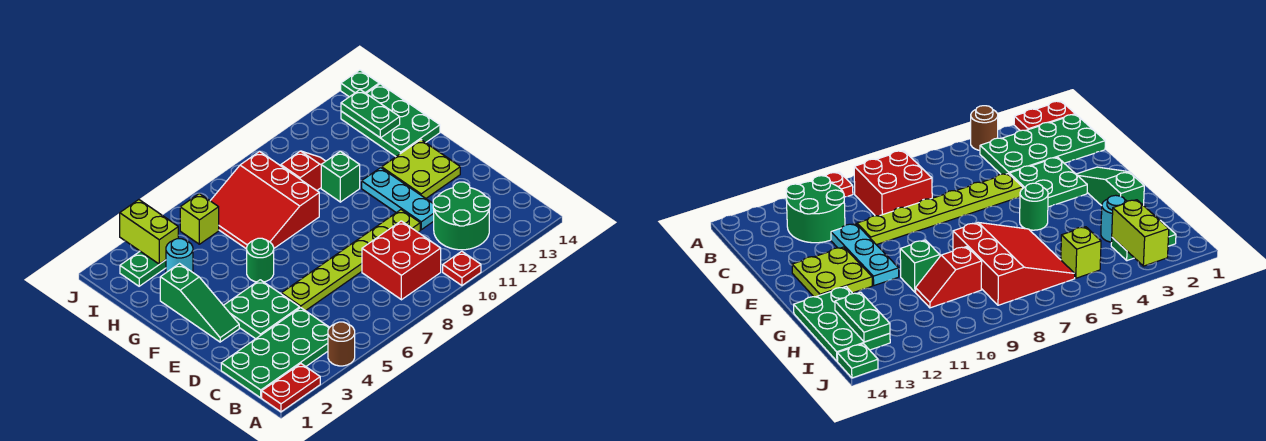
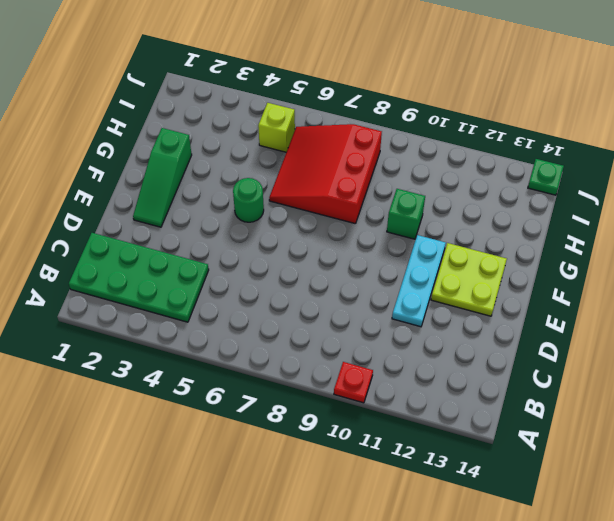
none -> red plate A1:A2 level 1
none -> brown round brick A4 level 1
none -> red brick B8:C9 level 1

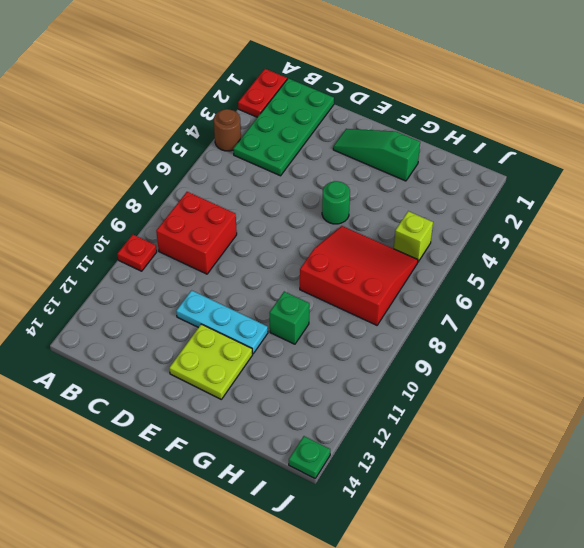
none -> green round brick B11:C12 level 1
none -> green plate D3:E4 level 1
none -> lime plate D5:D10 level 1

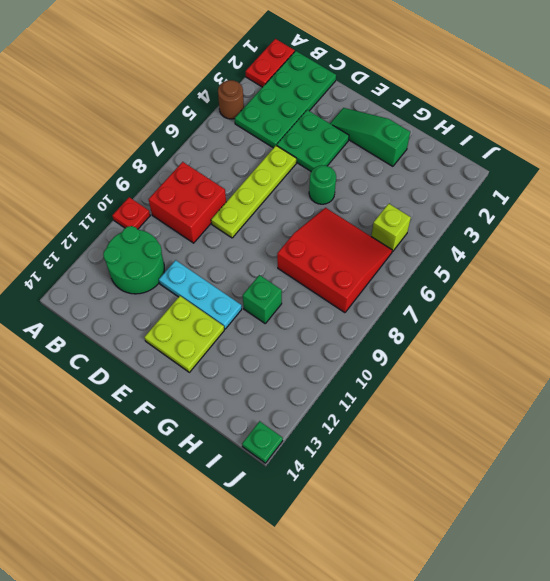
lime plate D5:D8 level 1 -> lime plate D5:D10 level 1
none -> green plate G13:I14 level 1
none -> cyan round brick H3 level 1
none -> red slope H9:H10 level 1 top 9

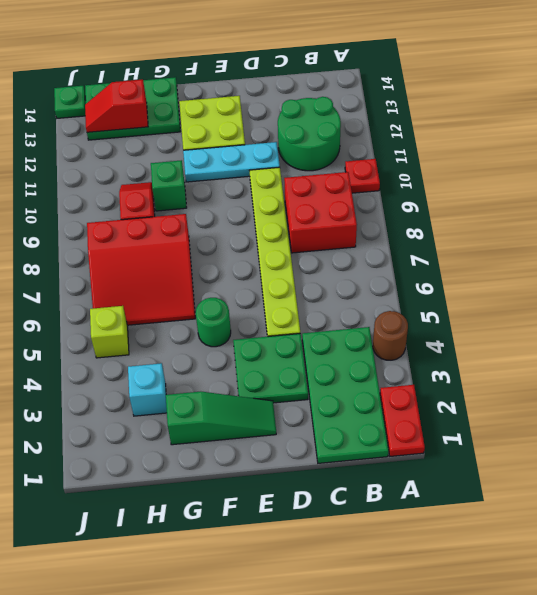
cyan brick H3 level 1 -> cyan round brick H3 level 1
red slope H13:I13 level 2 top H -> green plate H13:I13 level 2
none -> green plate I2:I3 level 1
none -> lime brick I3:J3 level 2

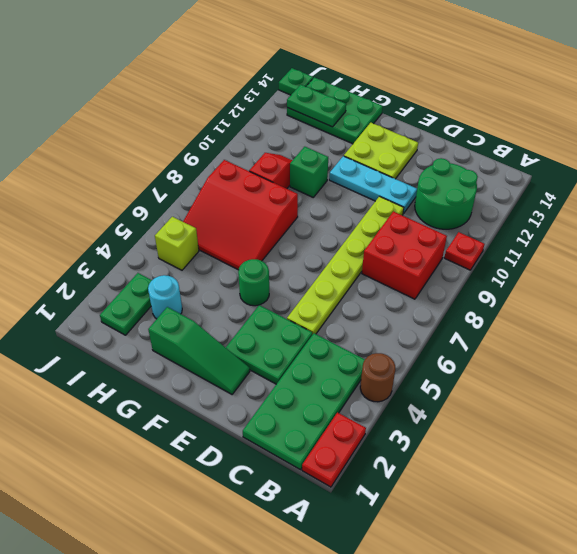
none -> lime brick I3:J3 level 2

